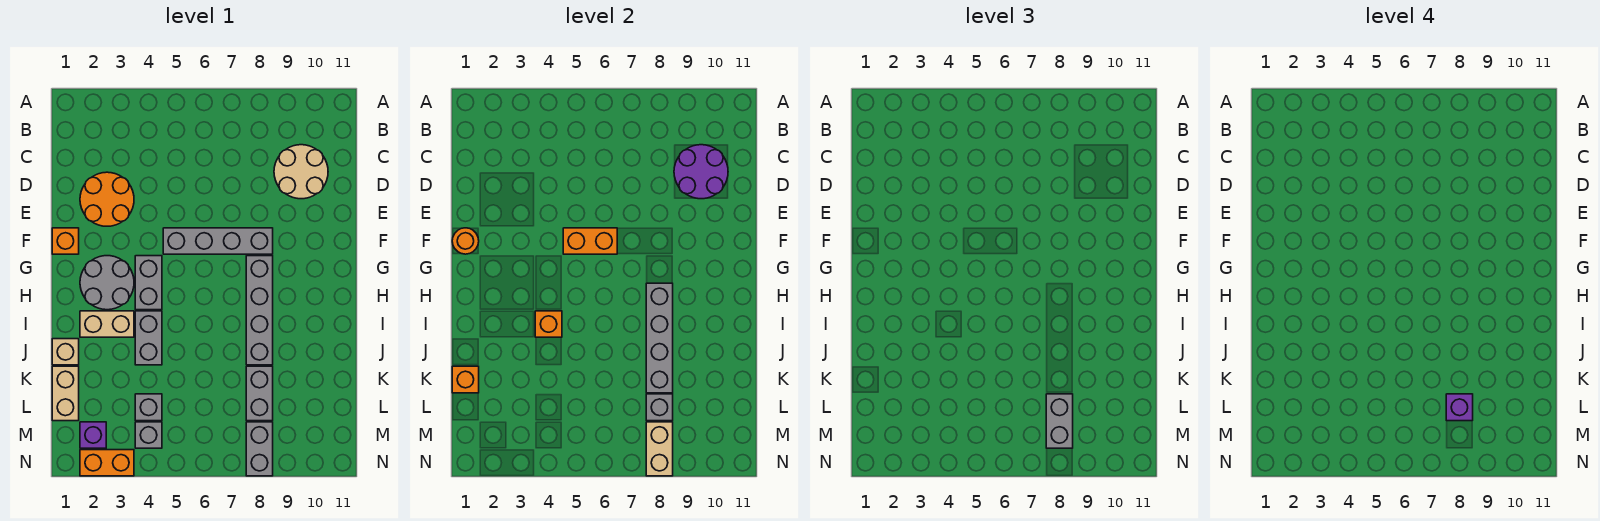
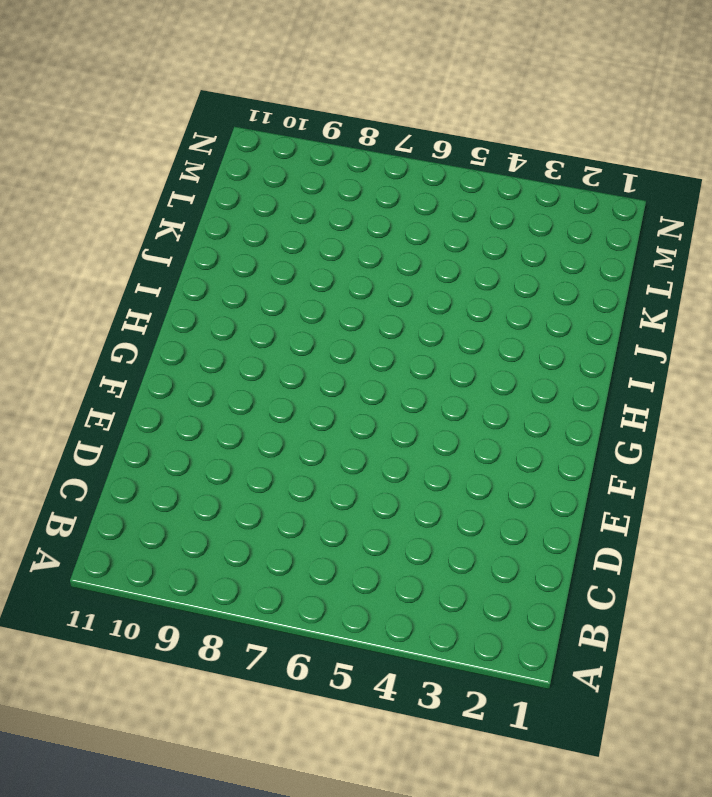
none -> tan round brick C9:D10 level 1
none -> orange round brick D2:E3 level 1
none -> orange brick F1 level 1

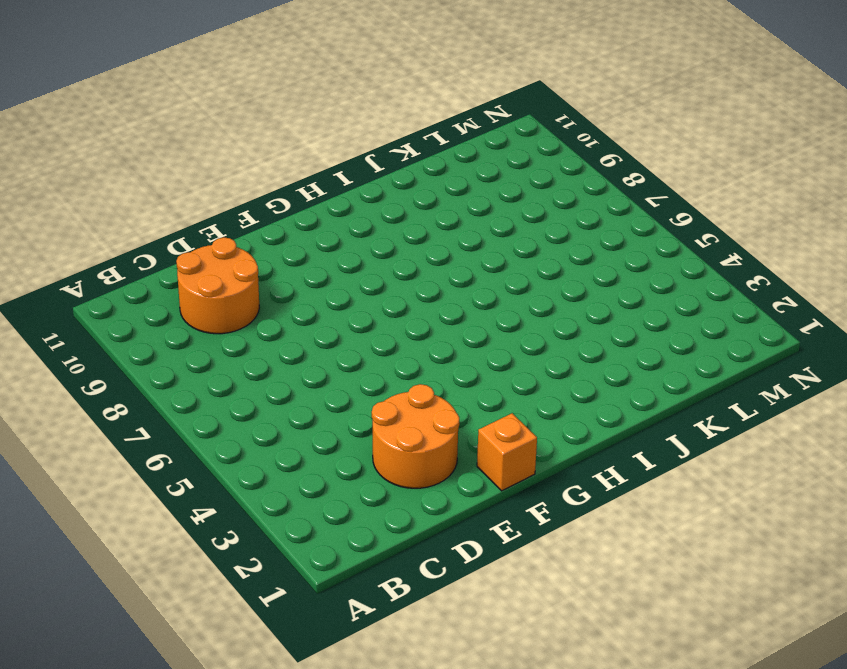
orange round brick C9:D10 level 1 -> tan round brick C9:D10 level 1
none -> grey brick F5:F8 level 1
none -> grey round brick G2:H3 level 1
none -> grey brick G4:H4 level 1

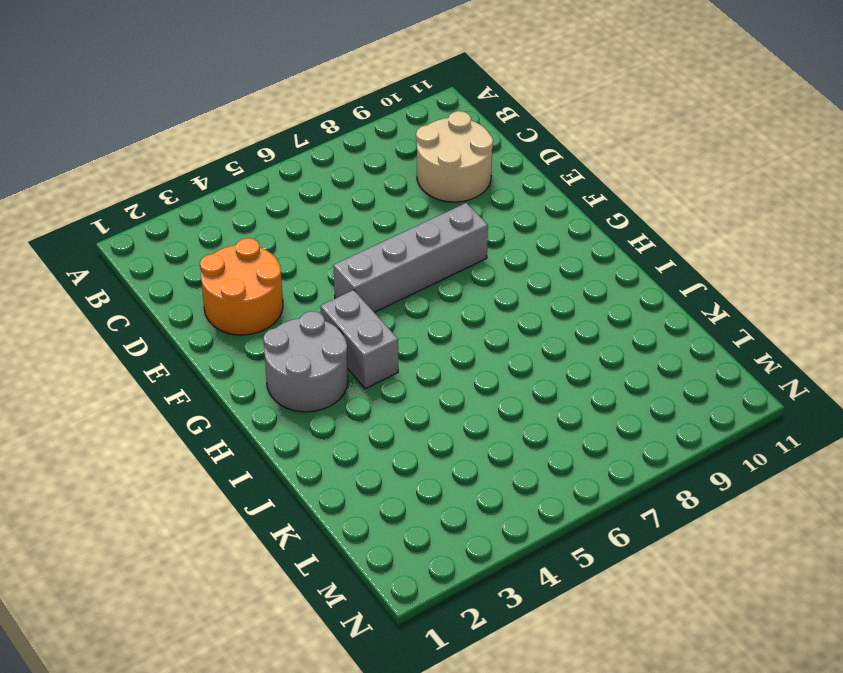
none -> orange brick F1 level 1
none -> grey brick G8:J8 level 1
none -> tan brick I2:I3 level 1

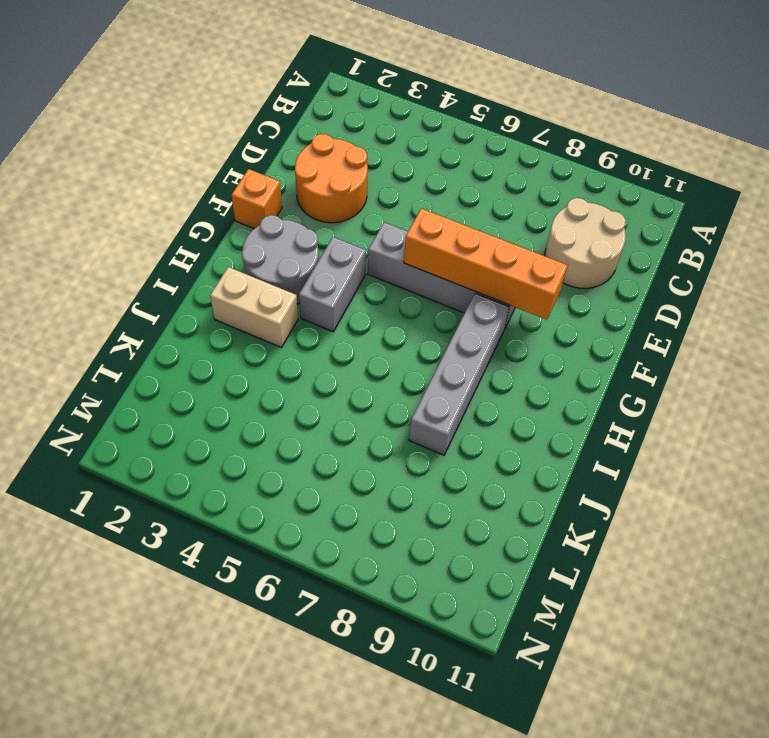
orange brick F6:F9 level 2 -> orange brick F5:F6 level 2
none -> grey brick I4:J4 level 1
none -> tan brick J1 level 1
none -> tan brick K1:L1 level 1

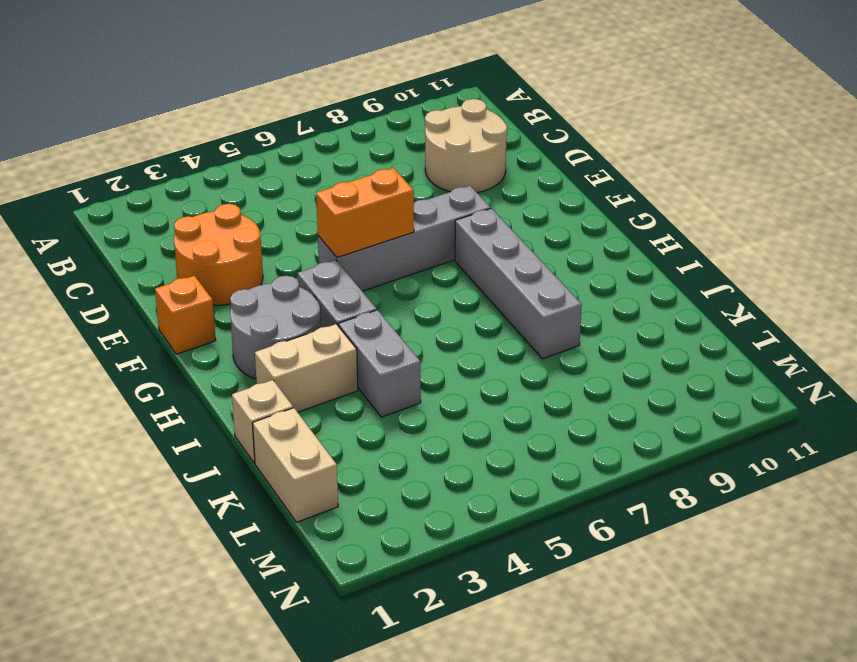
none -> grey brick K8:L8 level 1
none -> grey brick L4 level 1
none -> purple brick M2 level 1

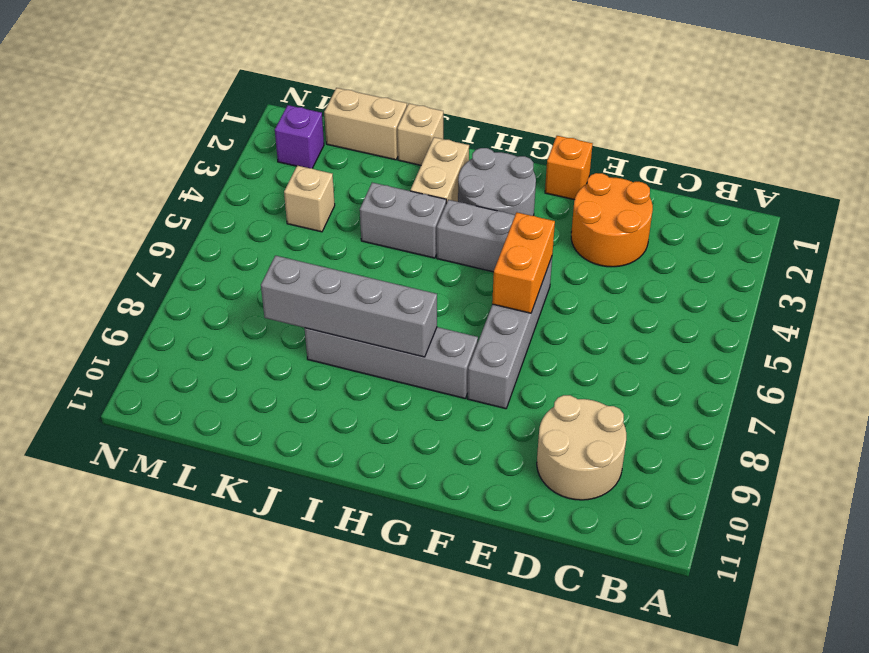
tan brick L4 level 1 -> grey brick L4 level 1
none -> grey brick K8:L8 level 1
none -> grey brick M4 level 1
none -> grey brick M8:N8 level 1

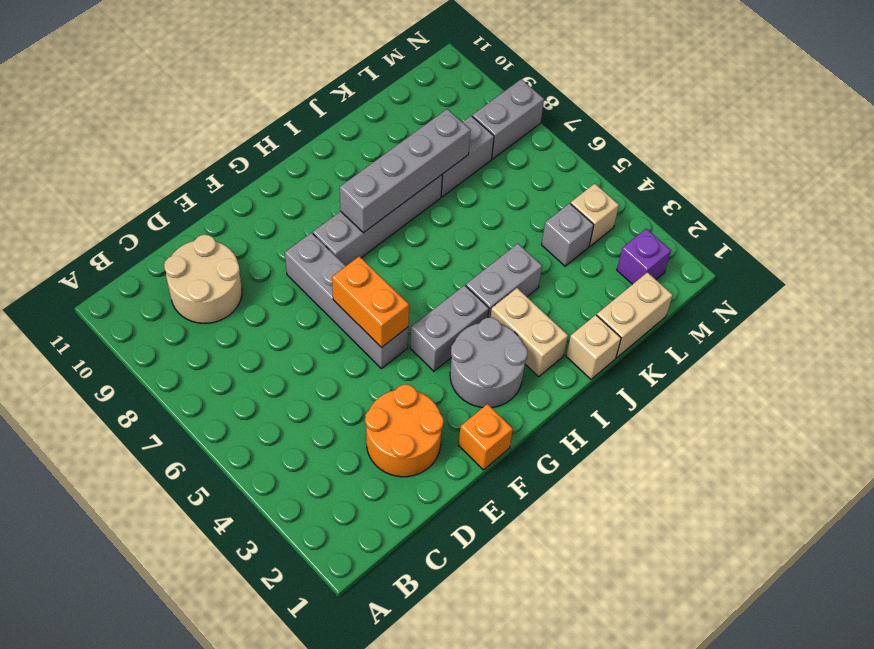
tan brick M4 level 1 -> grey brick M4 level 1
none -> orange brick N2:N3 level 1
none -> purple round brick C9:D10 level 2
none -> orange round brick F1 level 2

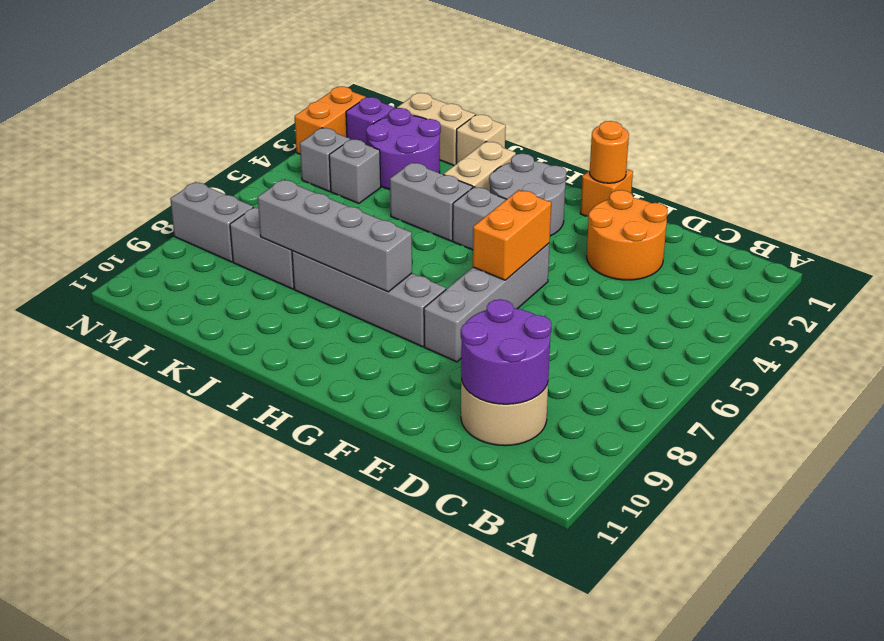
purple round brick K2:L3 level 1 -> none
none -> orange brick I4 level 2
none -> orange brick K1 level 2
none -> grey brick L8 level 2

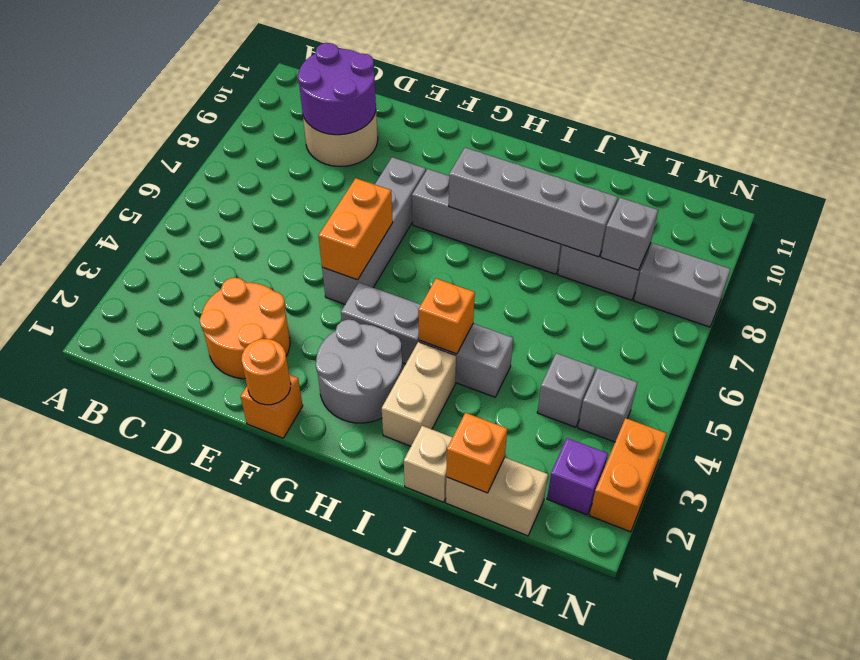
none -> tan brick M8:N8 level 2
none -> grey brick L8:M8 level 3
none -> purple brick L8 level 4

